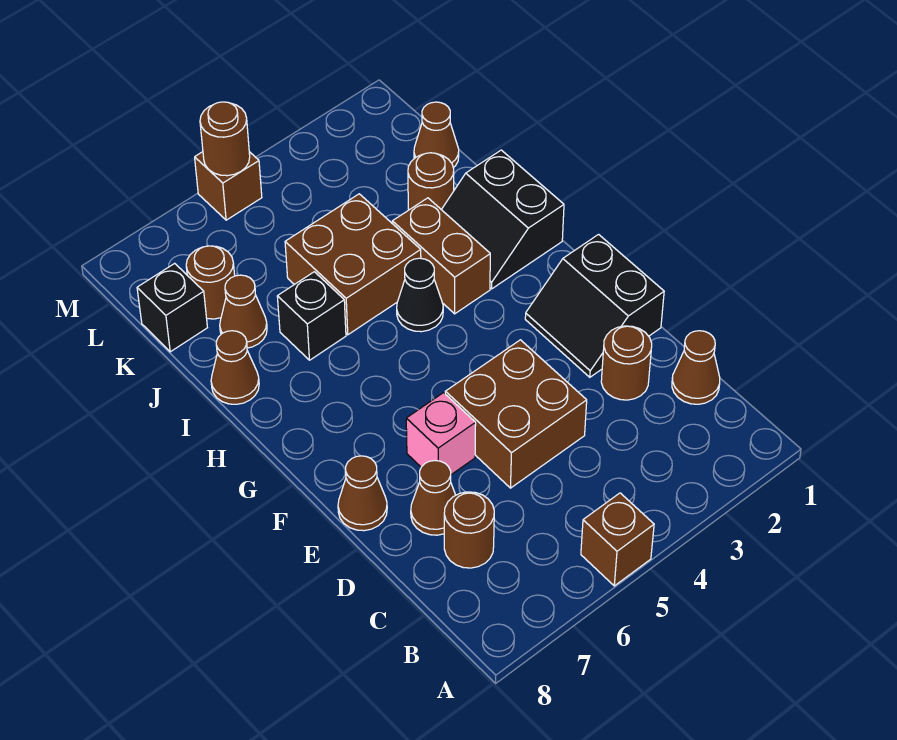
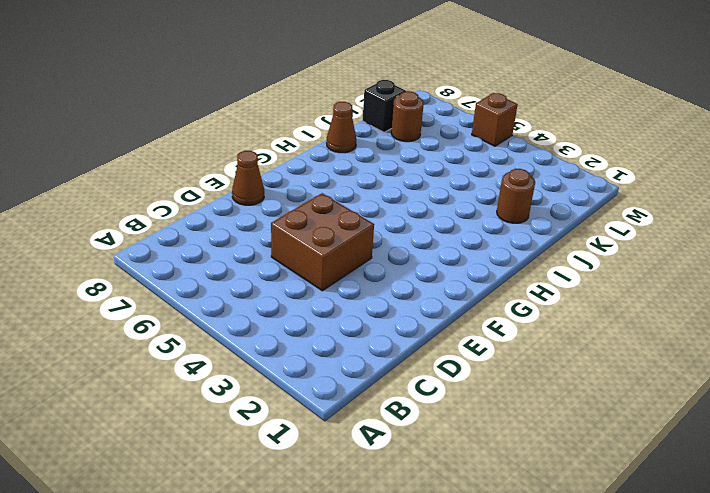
none -> brown brick A5 level 1
none -> brown cone C1 level 1
none -> brown round brick C7 level 1

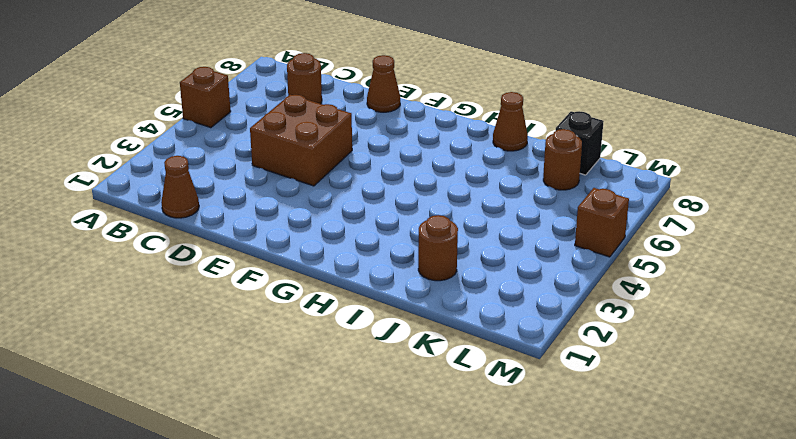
none -> brown round brick D2 level 1
none -> brown cone D7 level 1
none -> black slope E1:F2 level 1 top 1

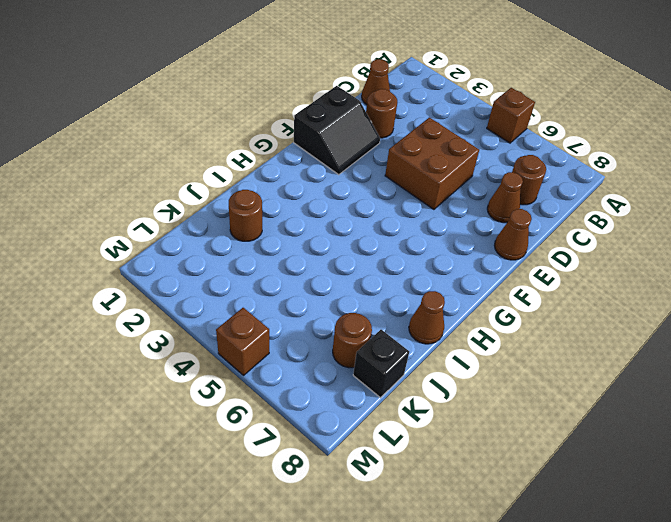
none -> pink brick E6 level 1
none -> black slope H1:I2 level 1 top 1
none -> brown brick H3:I3 level 1

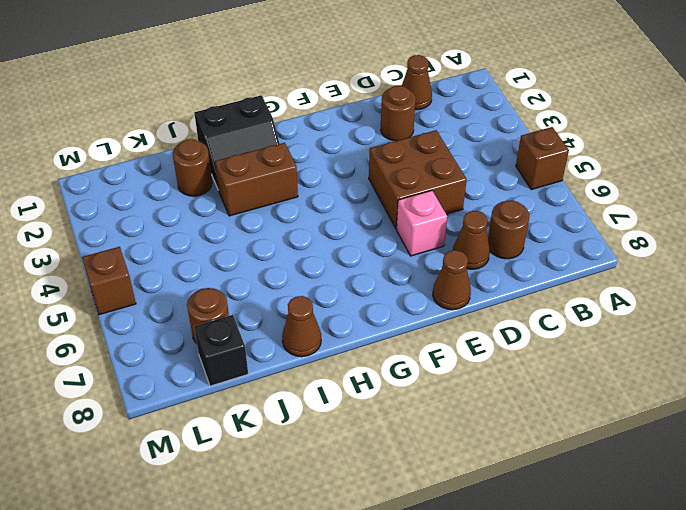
none -> black slope E1:F2 level 1 top 1
none -> black cone H4 level 1
none -> brown brick I4:J5 level 1

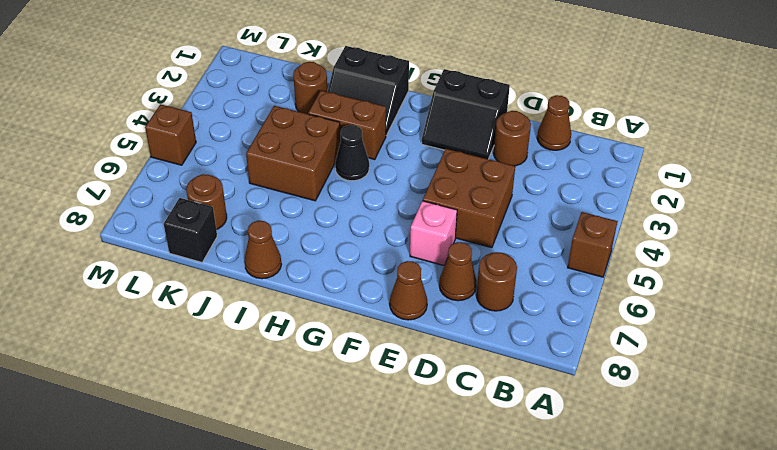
none -> black brick I6 level 1
none -> brown cone J7 level 1
none -> brown cone K1 level 1

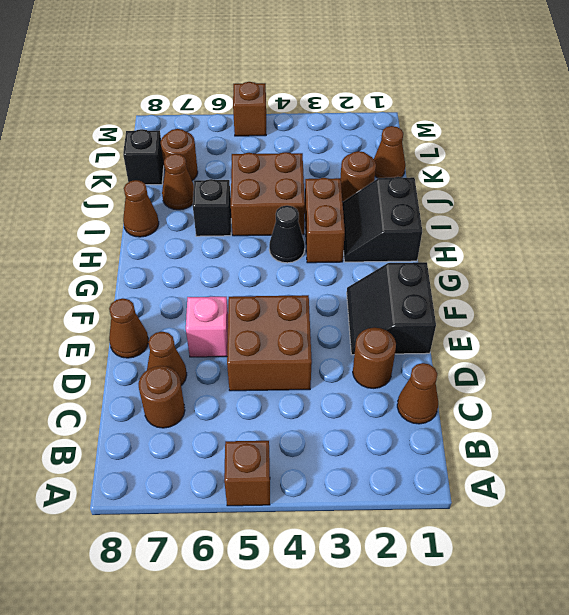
none -> brown round brick M5 level 2

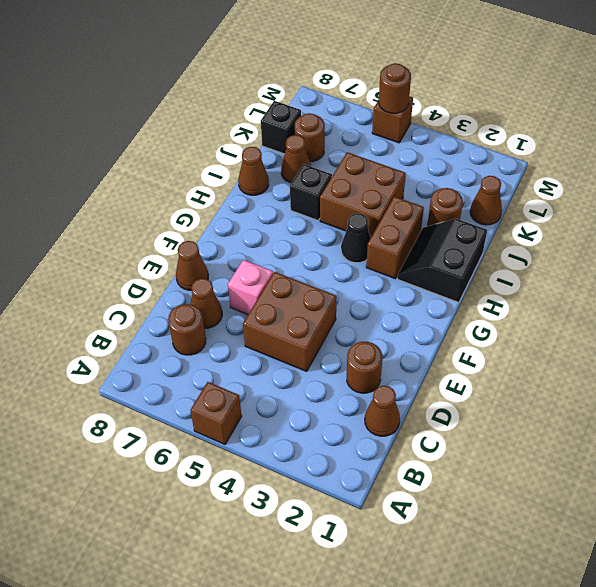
none -> black slope E1:F2 level 1 top 1

